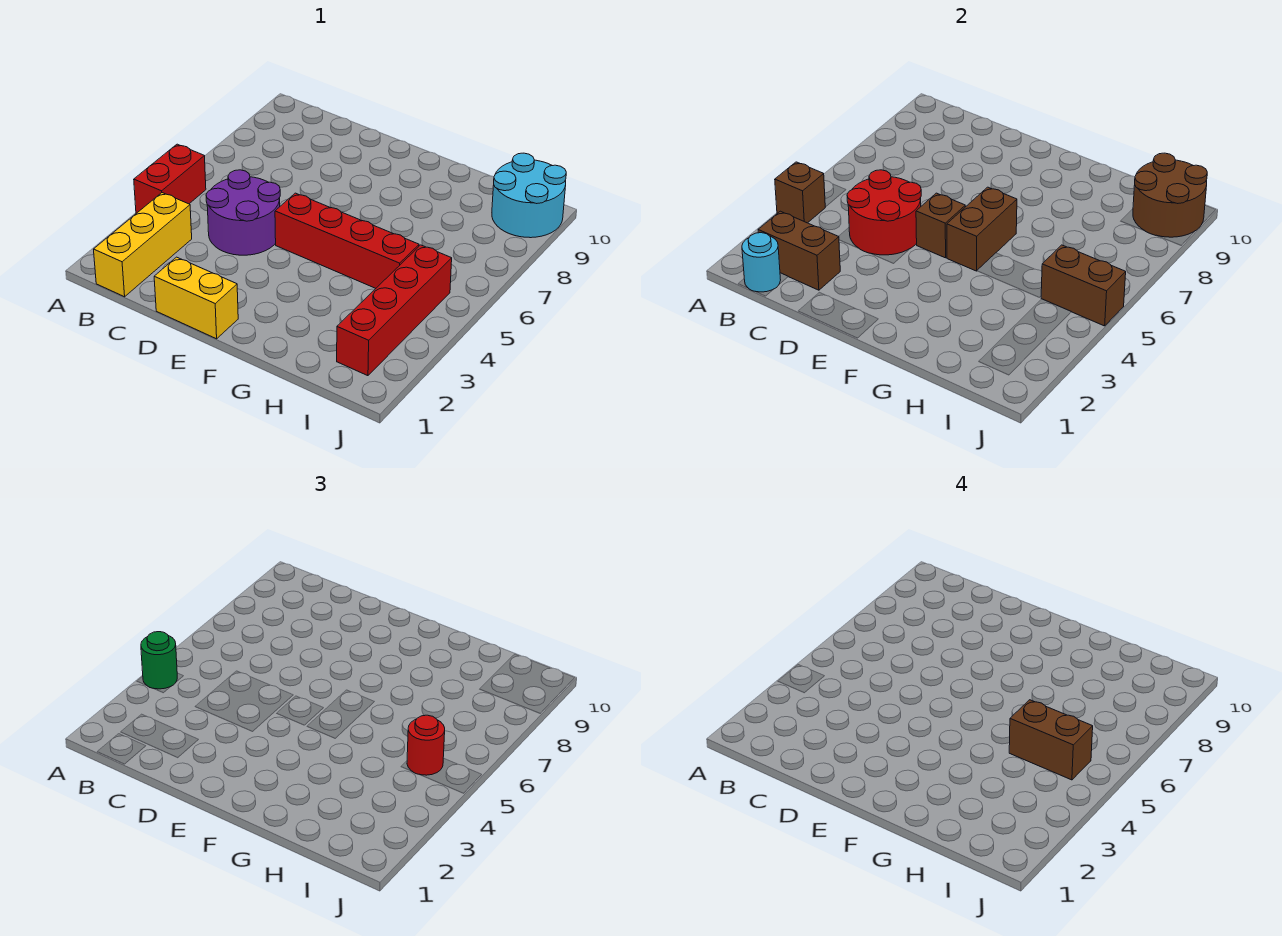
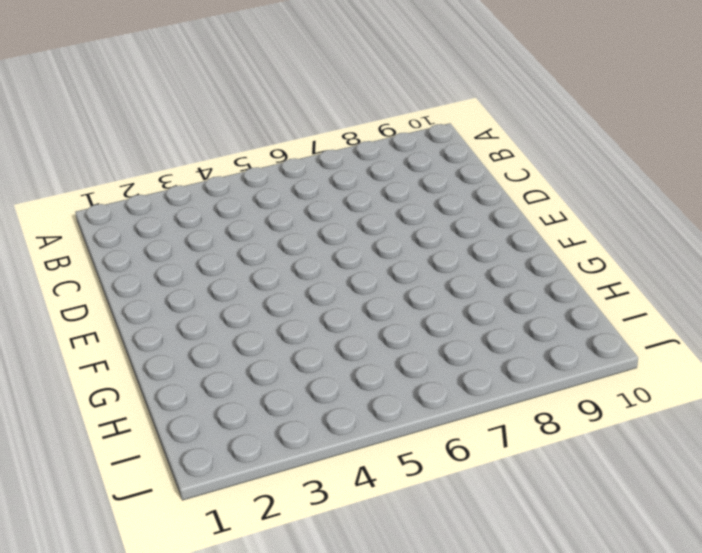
none -> red brick A4:A5 level 1
none -> yellow brick B1:B3 level 1
none -> purple round brick C4:D5 level 1

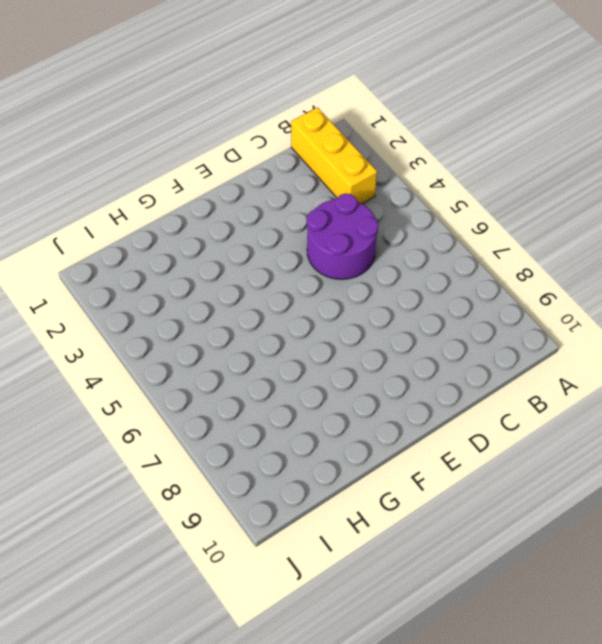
none -> red brick A4:A5 level 1
none -> yellow brick D1:E1 level 1
none -> red brick E5:H5 level 1

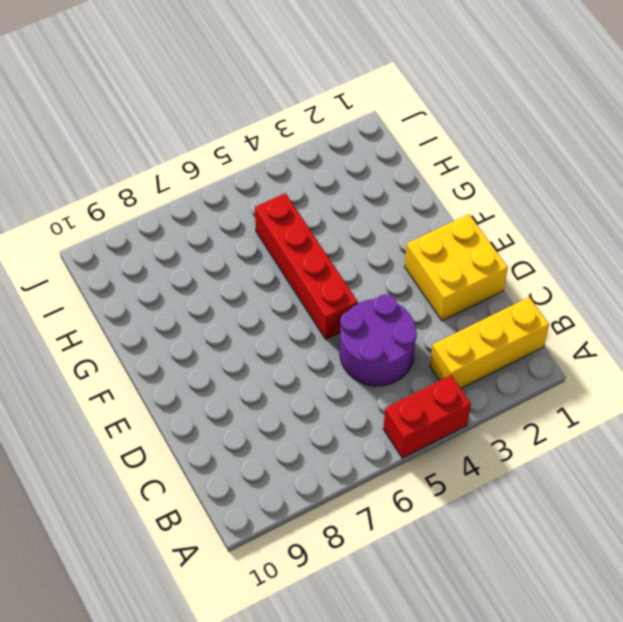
yellow brick D1:E2 level 1 -> yellow brick D1:E1 level 1
none -> red brick I2:I5 level 1
none -> cyan round brick I9:J10 level 1
none -> brown brick A4 level 2

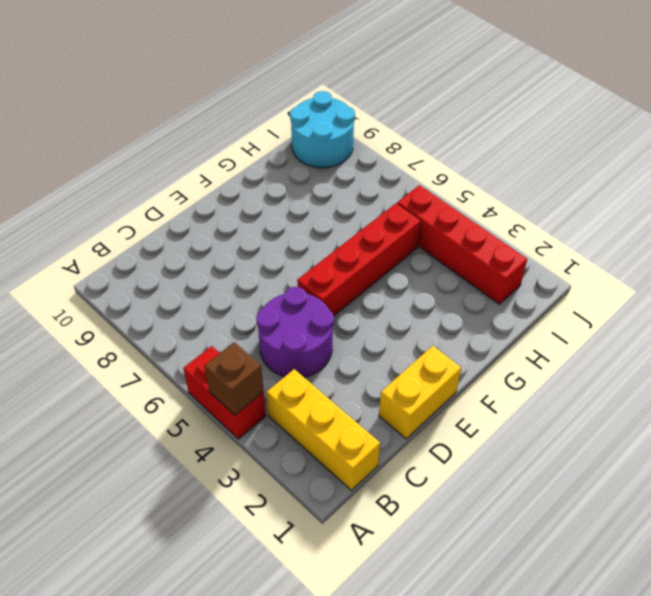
none -> cyan round brick B1 level 2
none -> brown brick B2:C2 level 2
none -> red round brick C4:D5 level 2

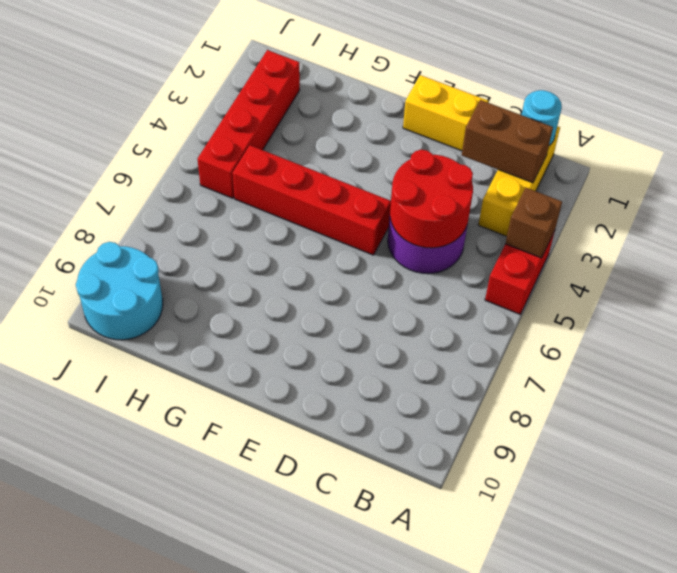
none -> brown brick E5 level 2
none -> brown brick F5:F6 level 2
none -> brown brick I5:J5 level 2

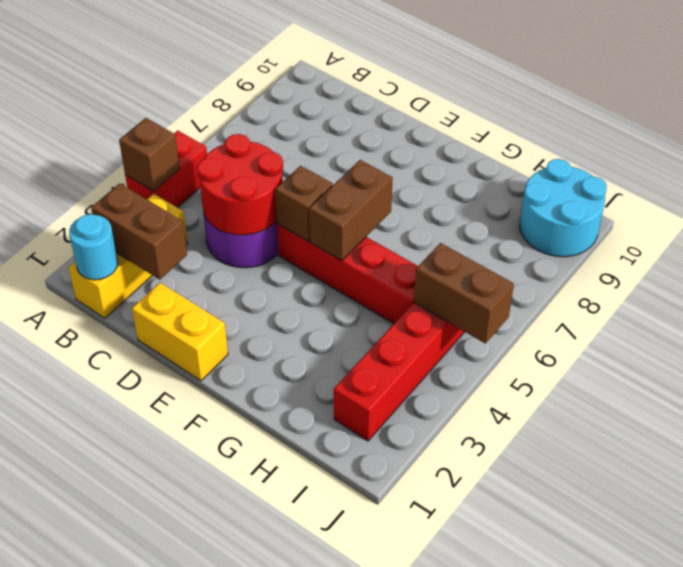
none -> brown round brick I9:J10 level 2
none -> green round brick A4 level 3
none -> red round brick I5 level 3

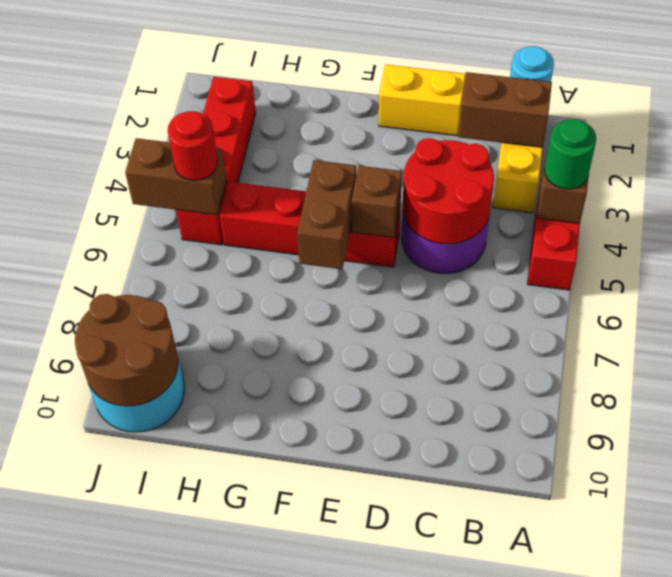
none -> brown brick H5:I5 level 4

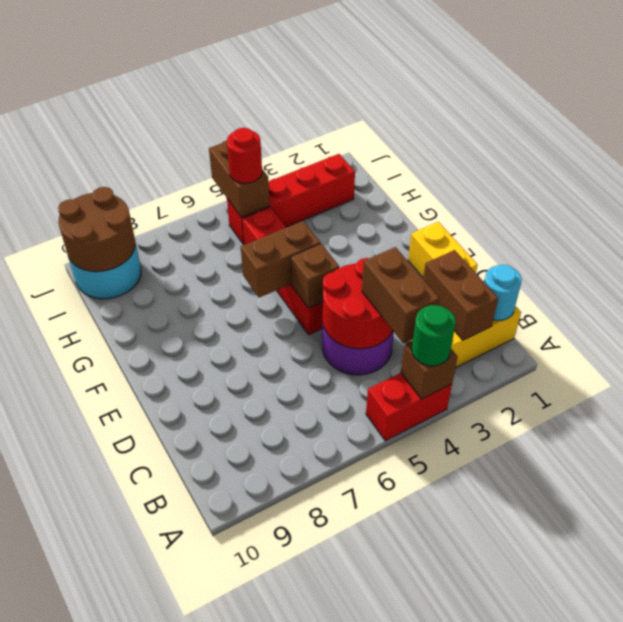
brown brick B4:C4 level 3 -> brown brick H5:I5 level 4

